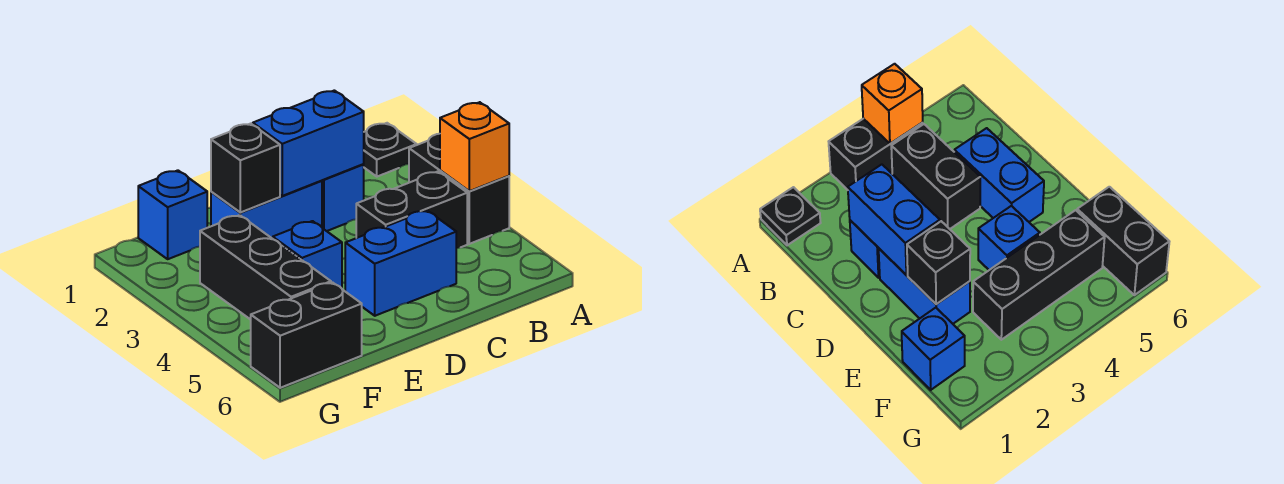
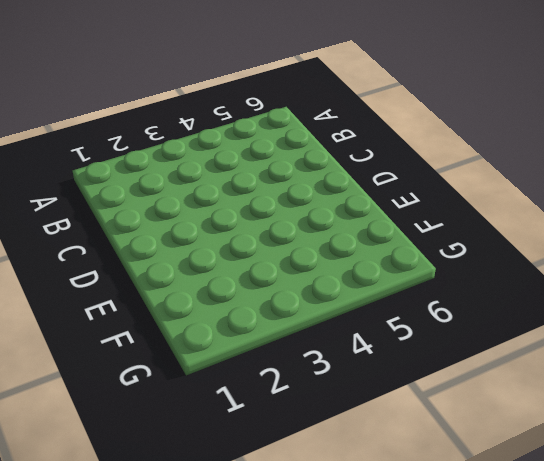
none -> black plate A1 level 1
none -> black brick A3:A4 level 1
none -> black brick B4:C4 level 1

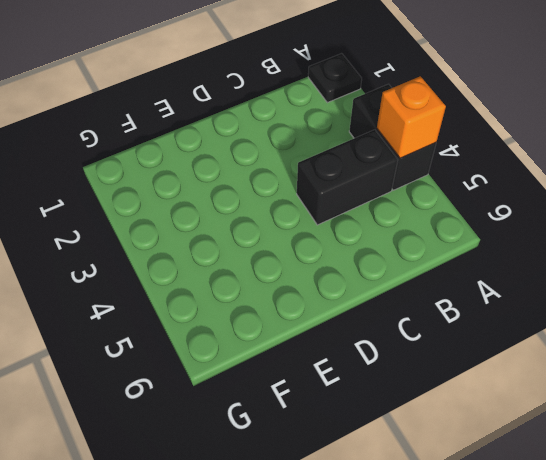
none -> blue brick C2 level 1
none -> blue brick C5:D5 level 1
none -> blue brick D2:E2 level 1

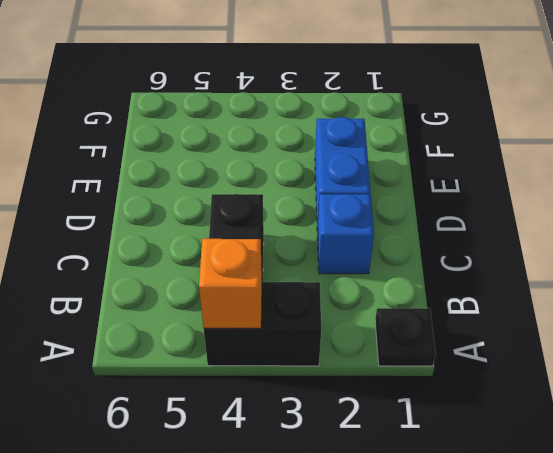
none -> blue brick C5:D5 level 1
none -> blue brick E4 level 1
none -> blue brick F1 level 1

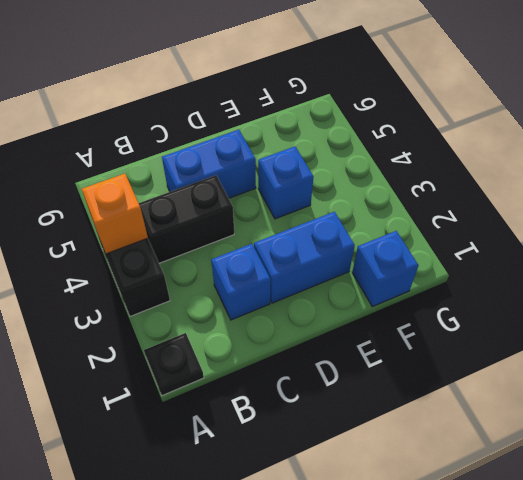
none -> black brick F3:F5 level 1
none -> black brick F6:G6 level 1
none -> blue brick C2:D2 level 2

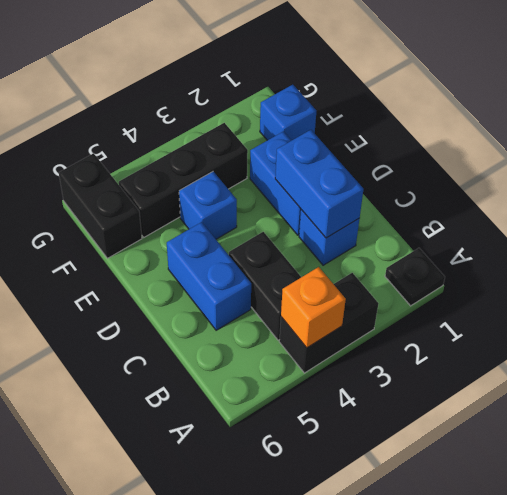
none -> black brick E2 level 2

